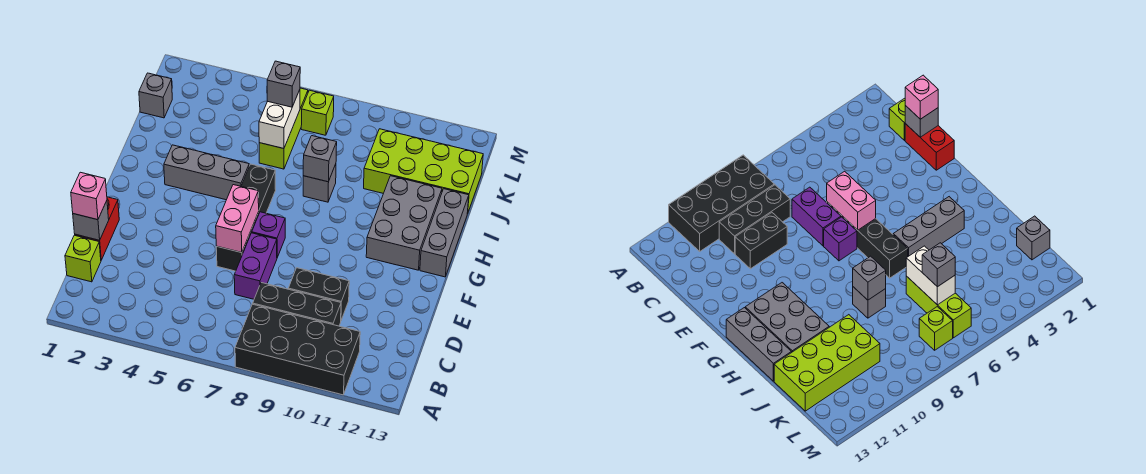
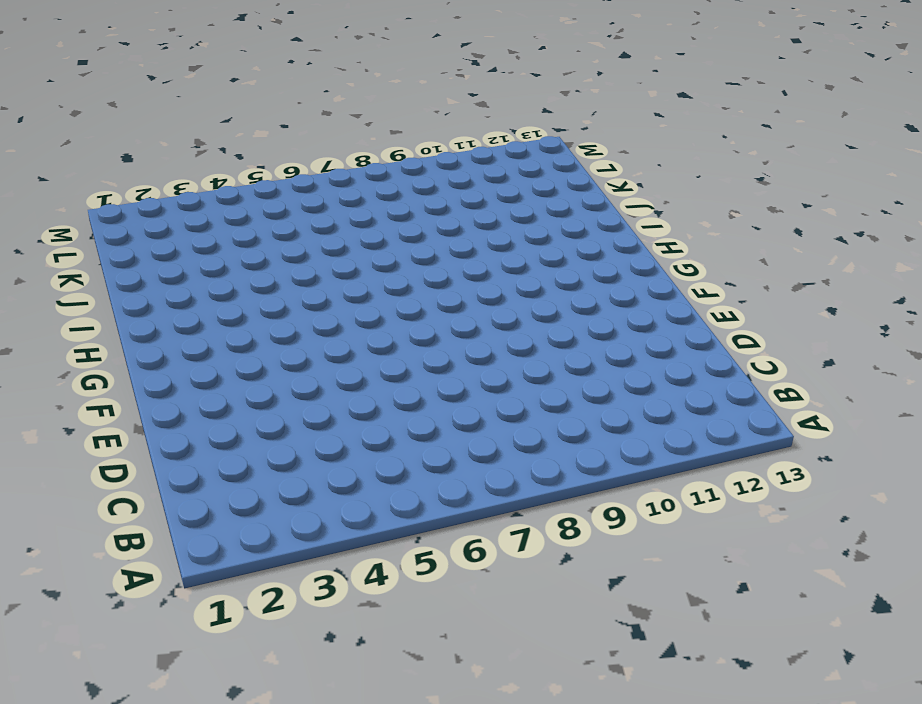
none -> black brick A8:B11 level 1
none -> lime brick C1 level 1
none -> black brick C8:C10 level 1

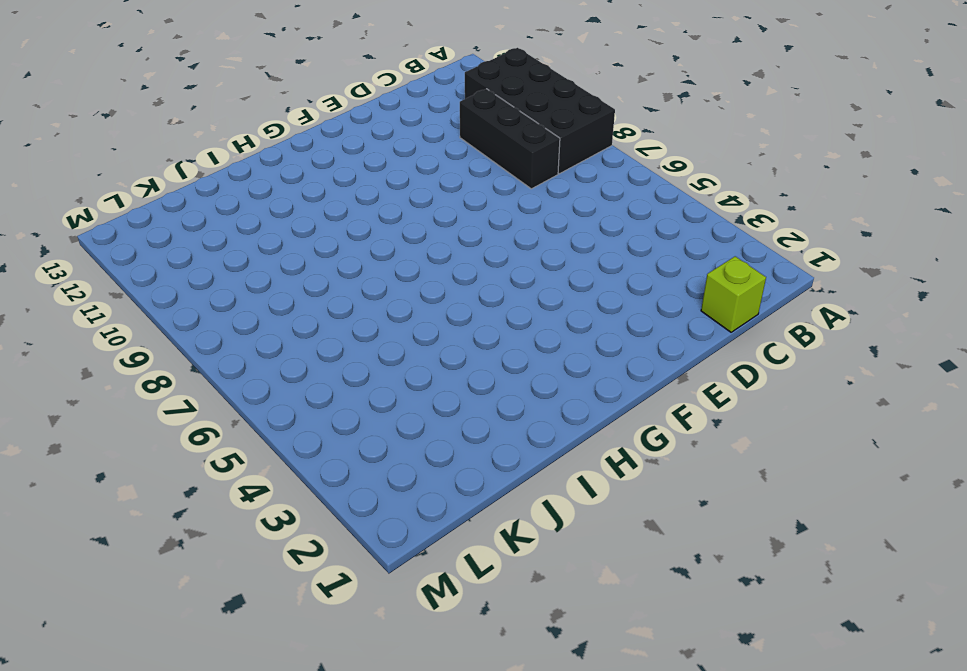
none -> red brick D1:E1 level 1
none -> purple brick D7:E7 level 1
none -> black brick D9:D10 level 1

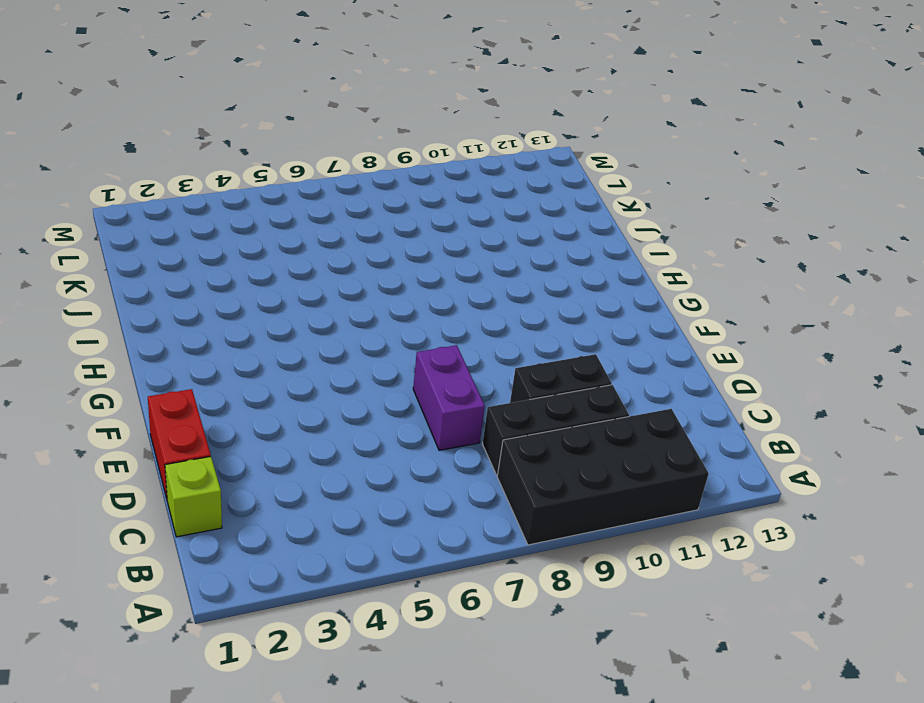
none -> black brick E6:H6 level 1
none -> purple brick F7 level 1
none -> grey brick G11:I12 level 1

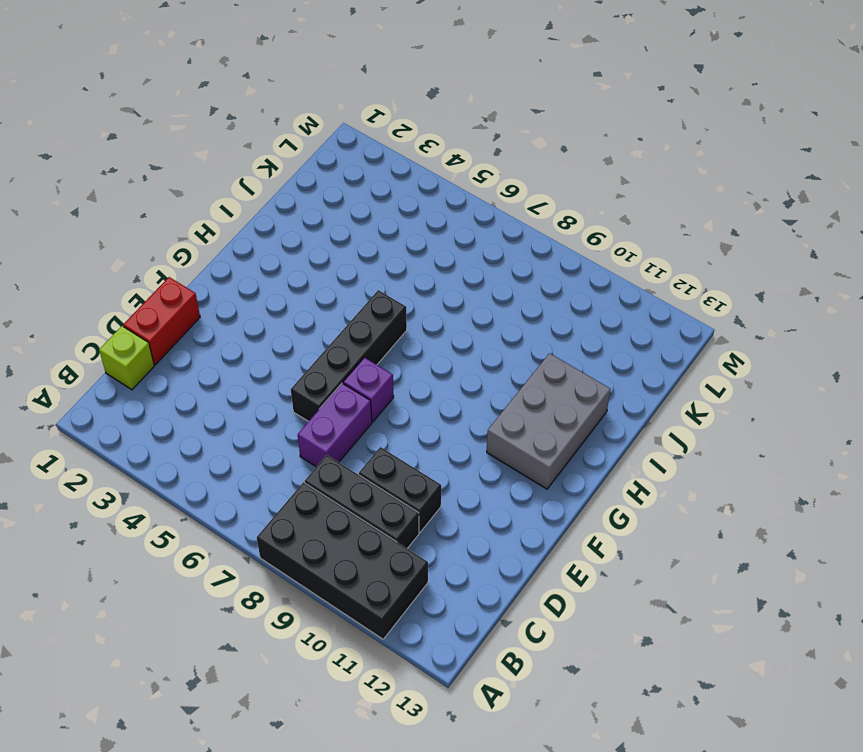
none -> grey brick G13:I13 level 1
none -> grey brick H3:H5 level 1
none -> grey brick I8 level 1

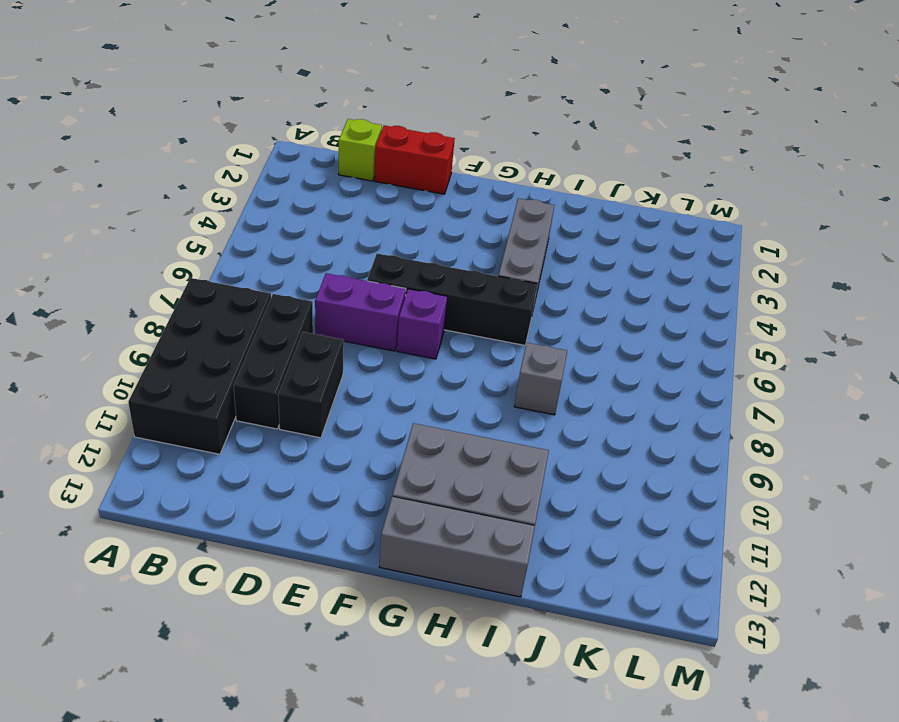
none -> lime brick J6:L6 level 1
none -> lime brick J10:K13 level 1
none -> grey brick K1 level 1

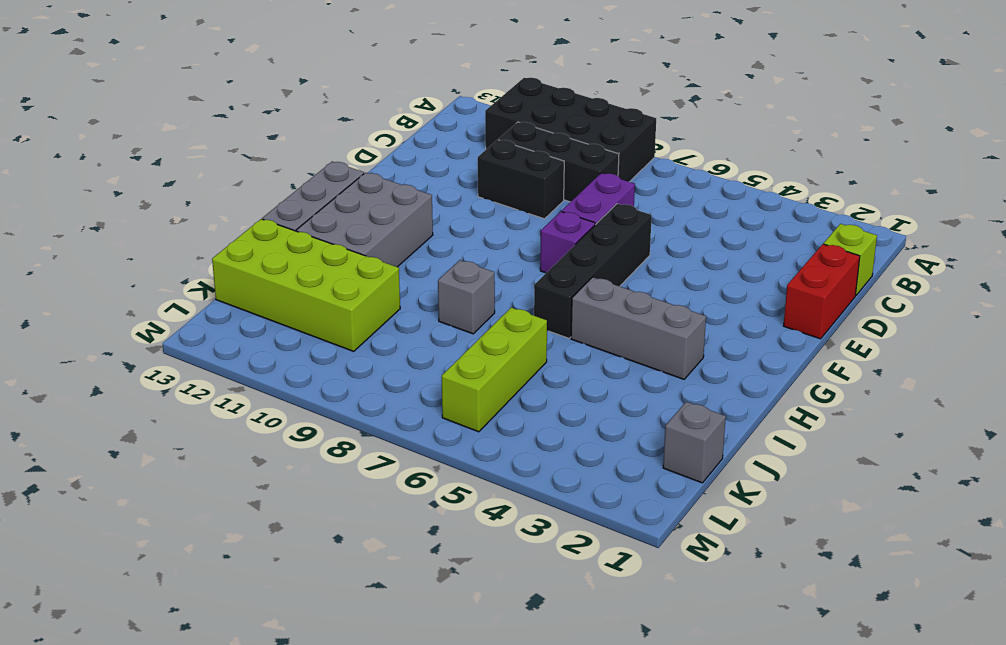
none -> lime brick L7 level 1
none -> grey brick D1 level 2
none -> pink brick E6:F6 level 2

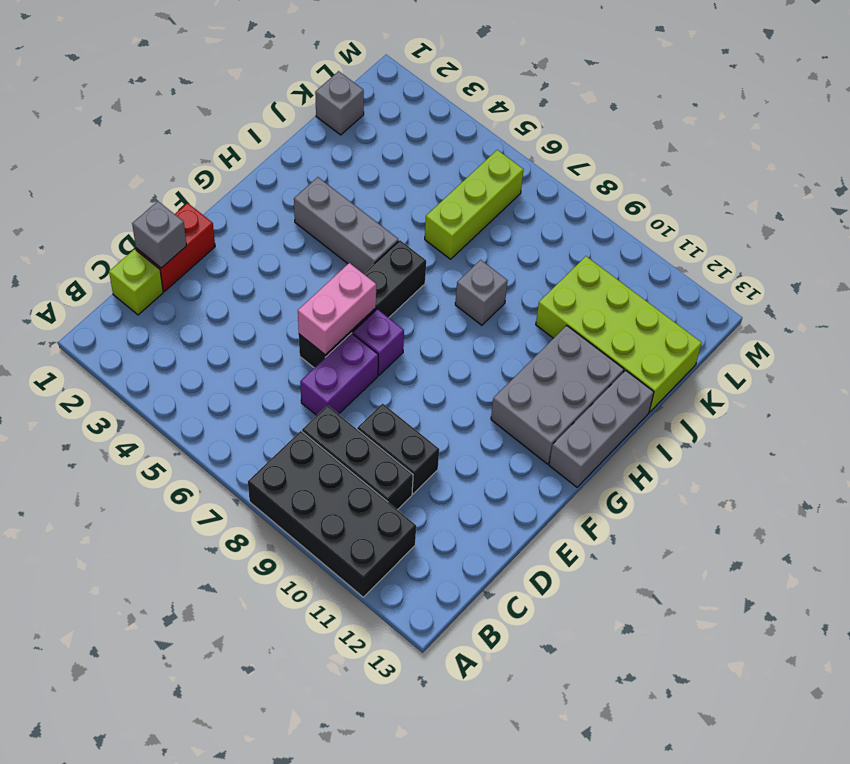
none -> lime brick L7 level 1
none -> grey brick I8 level 2
none -> white brick J6:K6 level 2

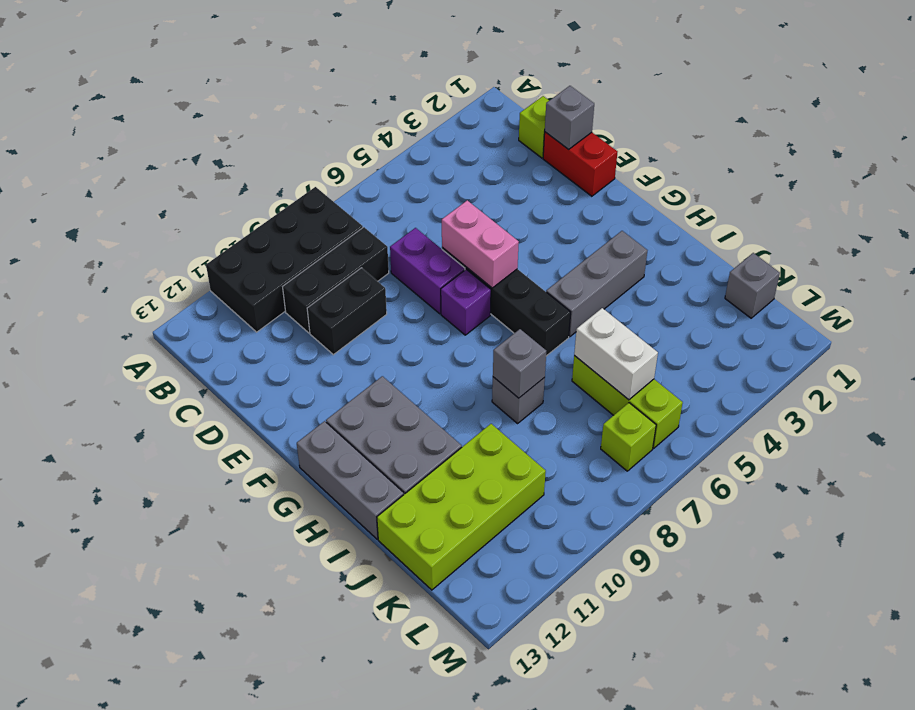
none -> pink brick D1 level 3
none -> grey brick K6 level 3

